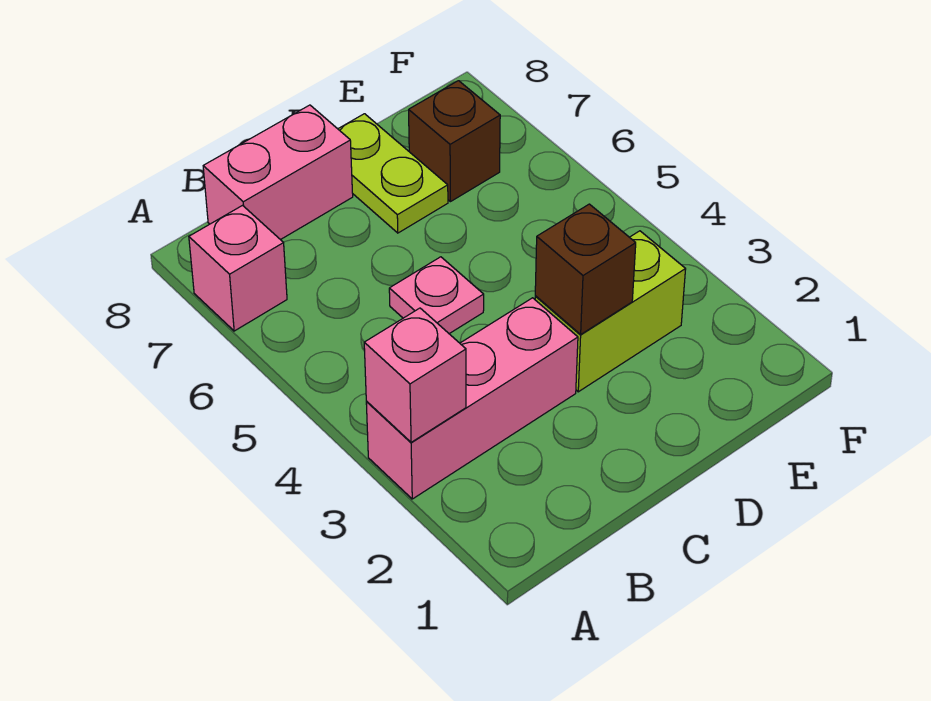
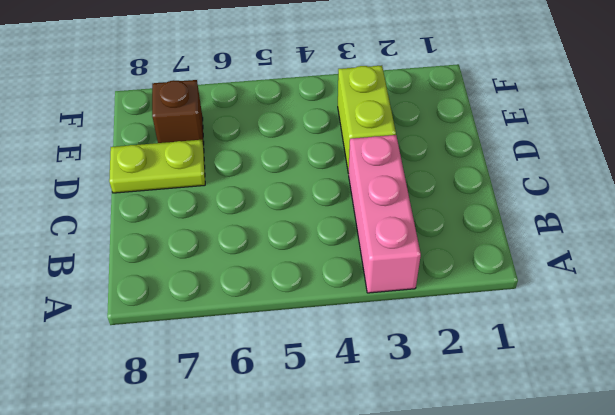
none -> pink brick A7 level 1
none -> pink brick B8:C8 level 1

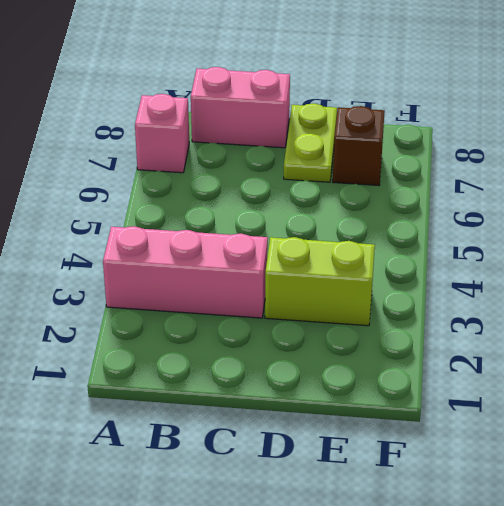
none -> pink plate C5 level 1
none -> pink brick A3 level 2

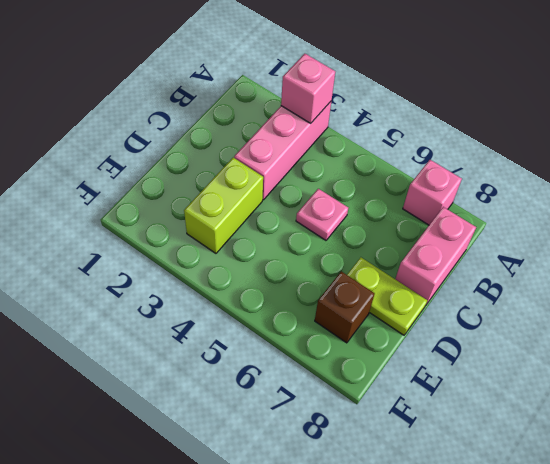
none -> brown brick D3 level 2

